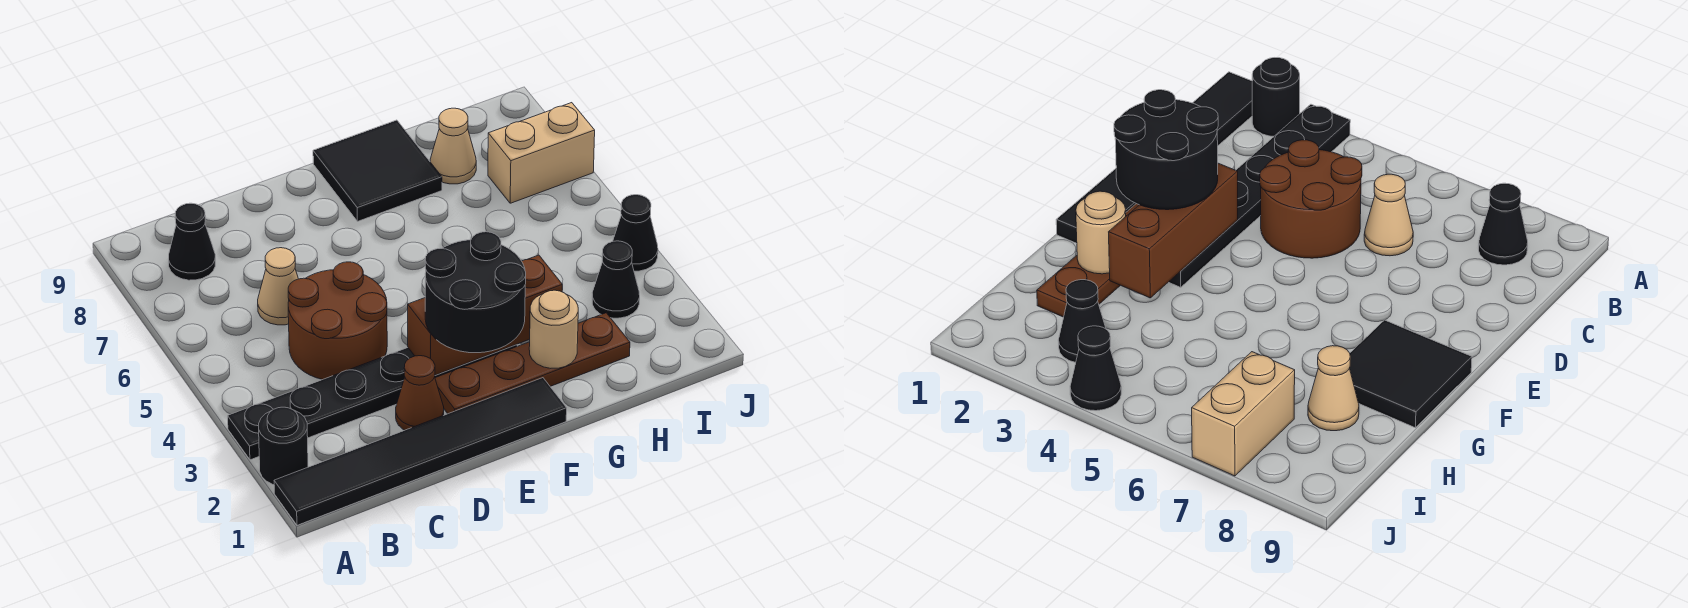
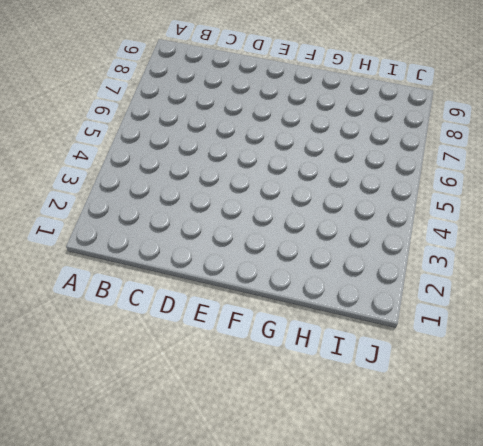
none -> black tile A1:F1 level 1
none -> black round brick A2 level 1
none -> black plate A3:F3 level 1

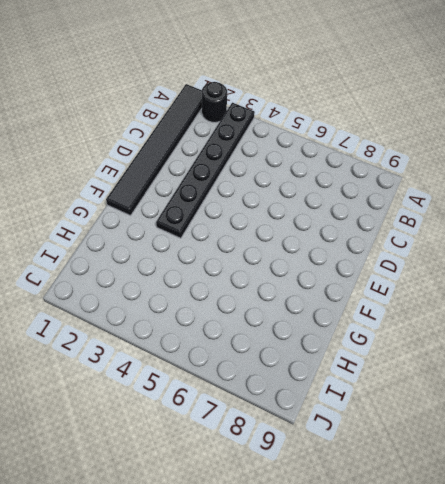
none -> black cone B8 level 1
none -> brown round brick C4:D5 level 1
none -> tan cone C6 level 1

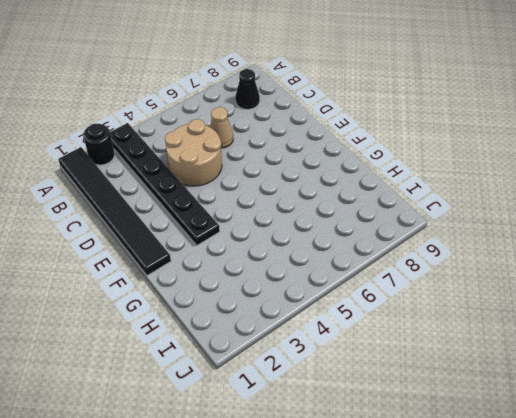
tan round brick C4:D5 level 1 -> brown round brick C4:D5 level 1
none -> brown cone D2 level 1
none -> brown plate E2:H2 level 1
none -> black tile F8:G9 level 1

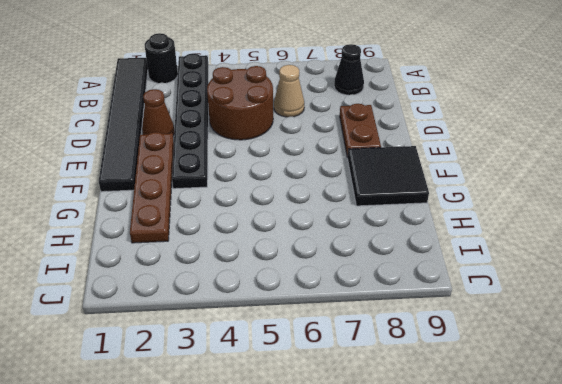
brown plate D8:E8 level 1 -> none
none -> tan cone H8 level 1
none -> black cone I3 level 1
none -> tan brick I7:J7 level 1

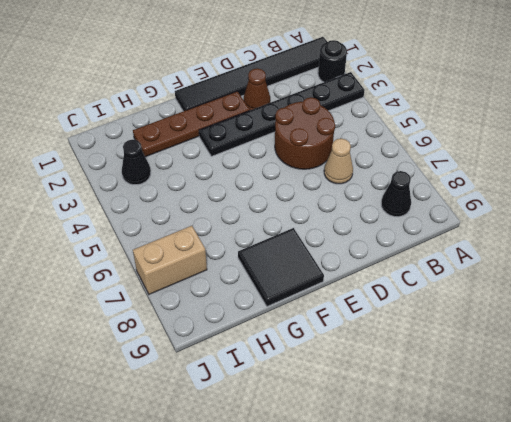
none -> tan cone H8 level 1
none -> black cone J4 level 1
none -> brown brick E3:G3 level 2

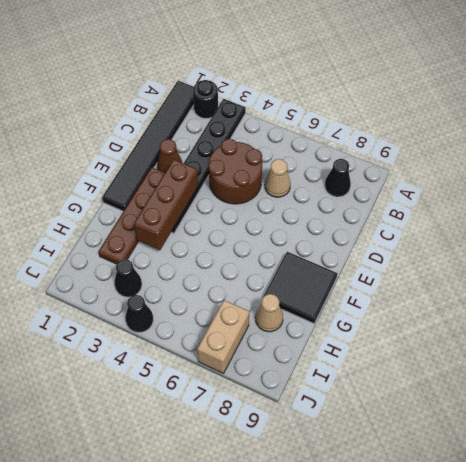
none -> tan round brick G2 level 2
none -> black round brick E2:F3 level 3

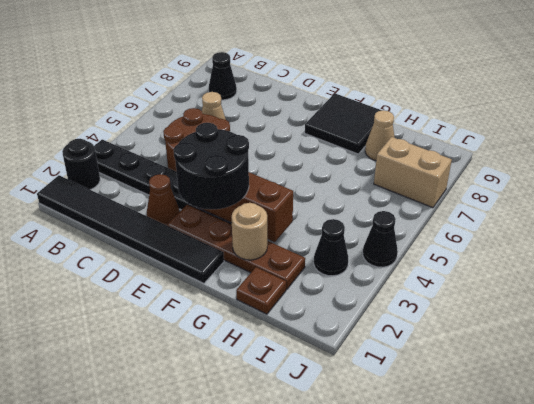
brown plate H1 level 1 -> none

